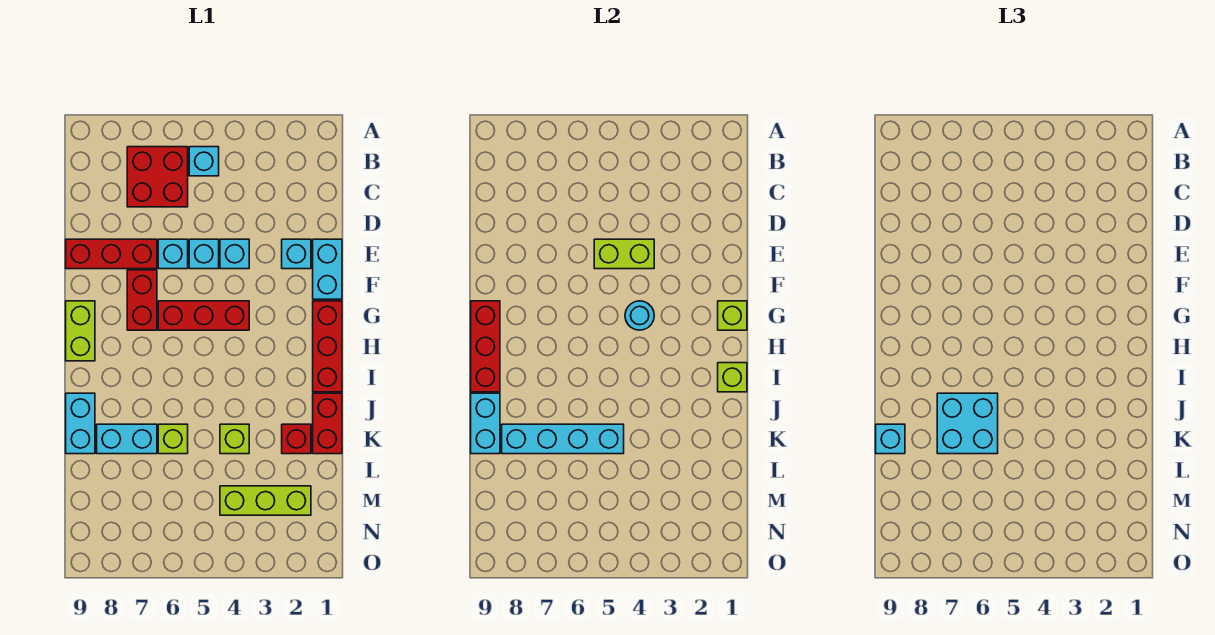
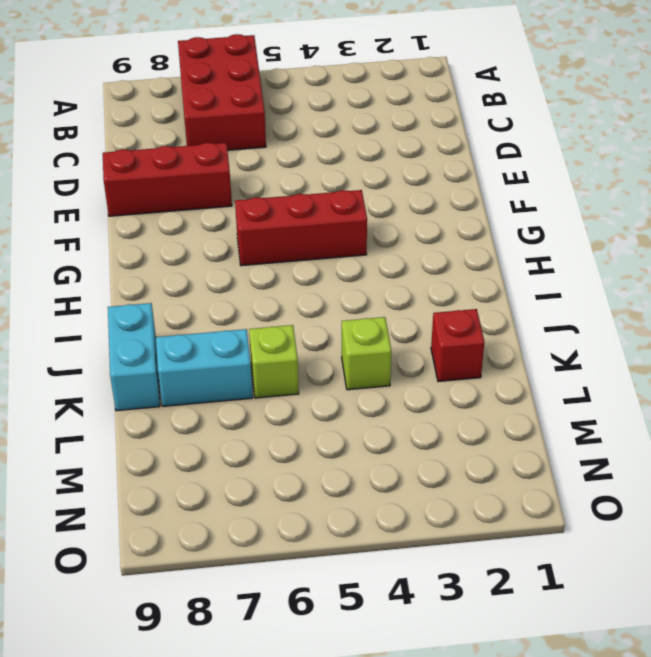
red brick A6:C7 level 1 -> red brick B6:C7 level 1
none -> cyan brick B5 level 1
none -> cyan brick E1:F1 level 1
none -> cyan brick E2 level 1

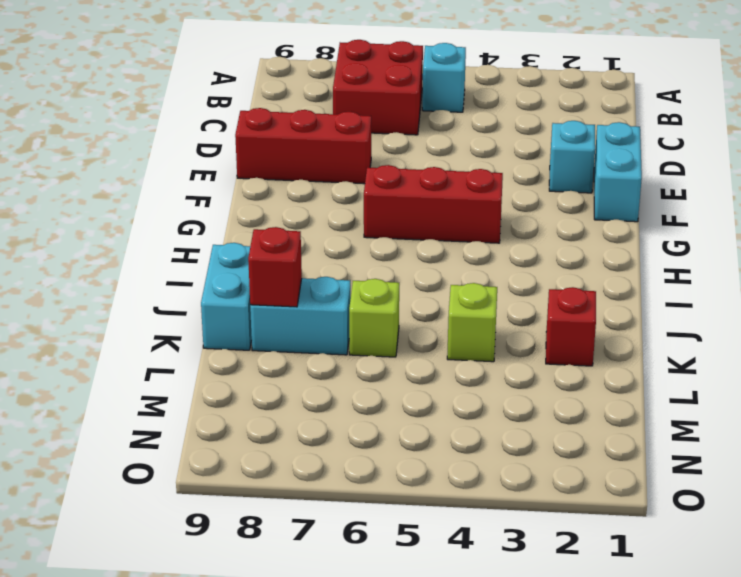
red brick K8 level 2 -> cyan brick K5:K8 level 2
none -> cyan brick E4 level 1
none -> cyan brick E5 level 1
none -> cyan brick E6 level 1

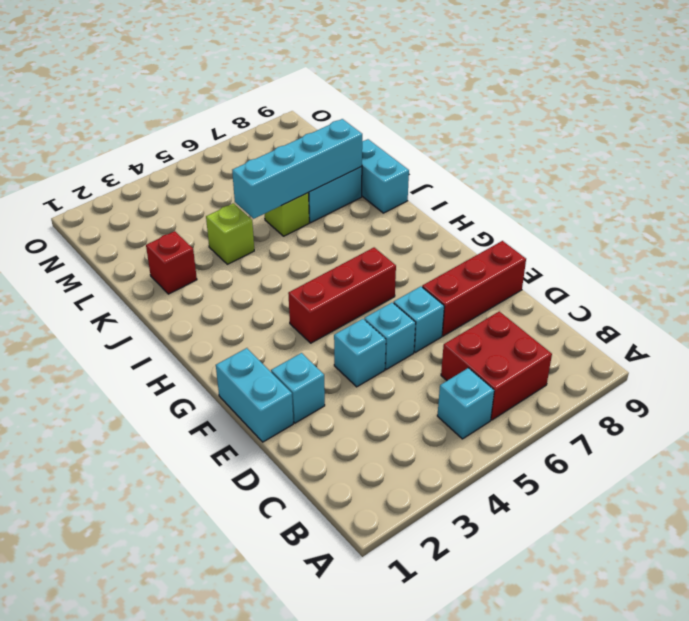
none -> red brick F7:G7 level 1
none -> red brick G1:I1 level 1
none -> lime brick G9:H9 level 1

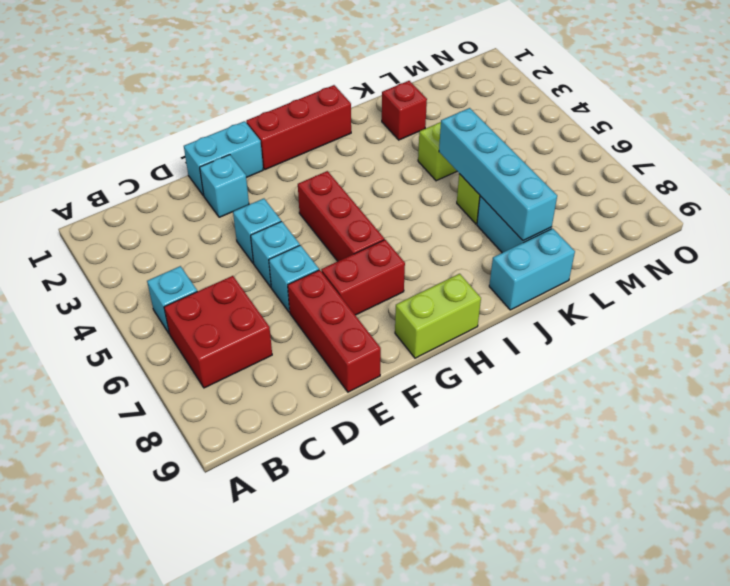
none -> red brick J1:K1 level 1
none -> lime brick M2:M4 level 1
none -> lime brick E4:E5 level 2

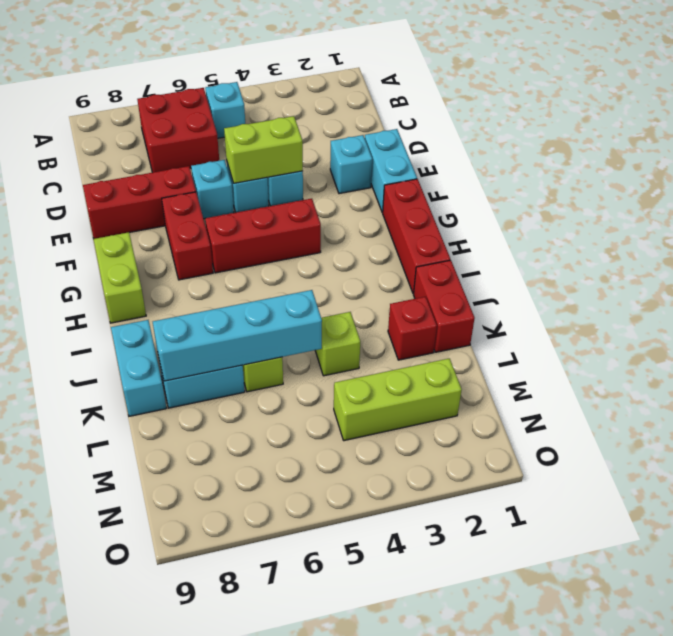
none -> lime brick G1 level 2
none -> cyan round brick G4 level 2
none -> red brick G9:I9 level 2

